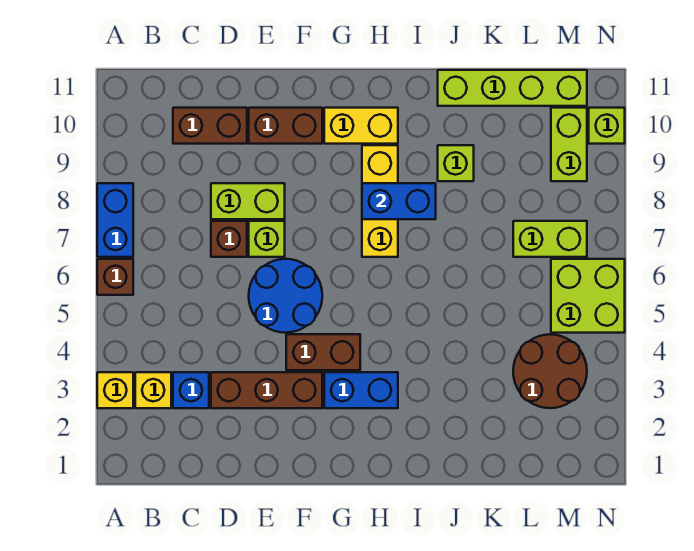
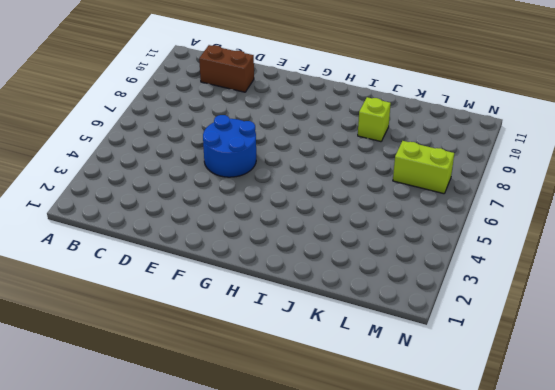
none -> yellow brick A3 level 1
none -> brown brick A6 level 1
none -> blue brick A7:A8 level 1

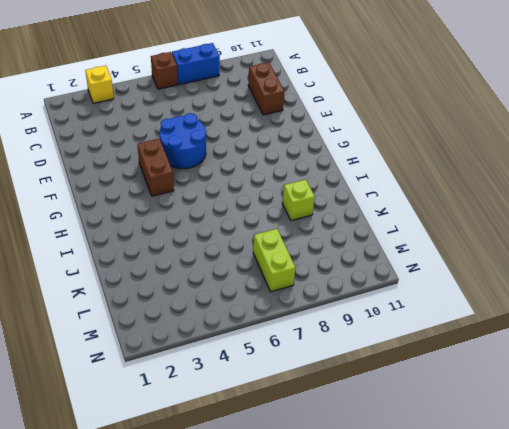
none -> yellow brick B3 level 1
none -> blue brick C3 level 1
none -> brown brick D3:F3 level 1

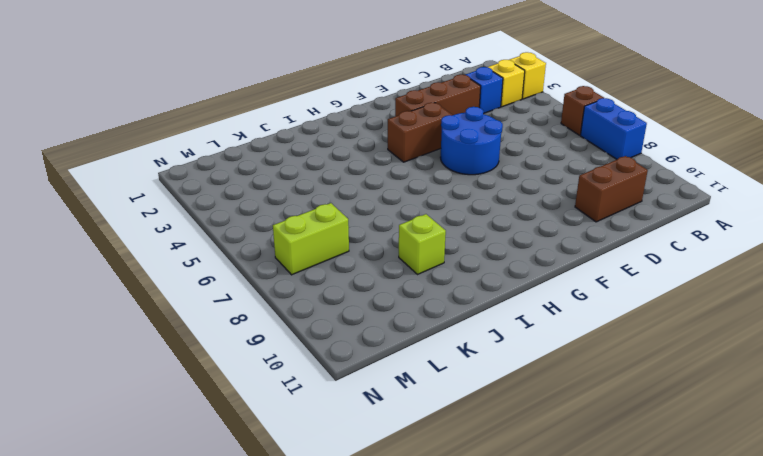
none -> brown brick D7 level 1
none -> lime brick D8:E8 level 1
none -> lime brick E7 level 1

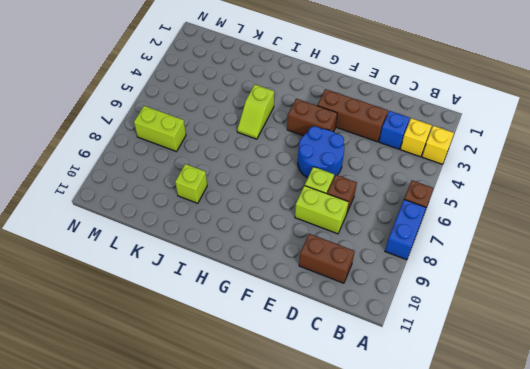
lime slope I4:I5 level 1 top 4 -> none
none -> brown brick E10:F10 level 1
none -> blue brick G3:H3 level 1
none -> yellow brick G10:H10 level 1

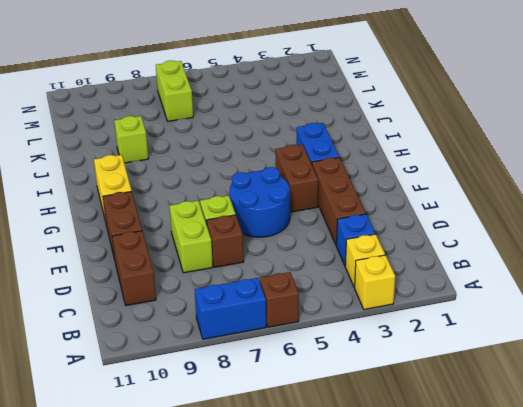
none -> yellow brick H7:H9 level 1
none -> lime brick J11:M11 level 1
none -> brown round brick L3:M4 level 1

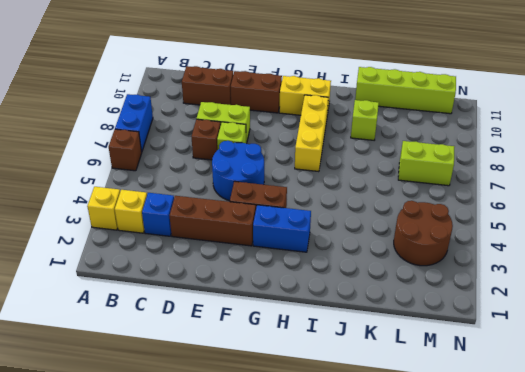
none -> lime brick M5:N6 level 1
none -> lime brick M9:M10 level 1
none -> lime brick N10 level 1

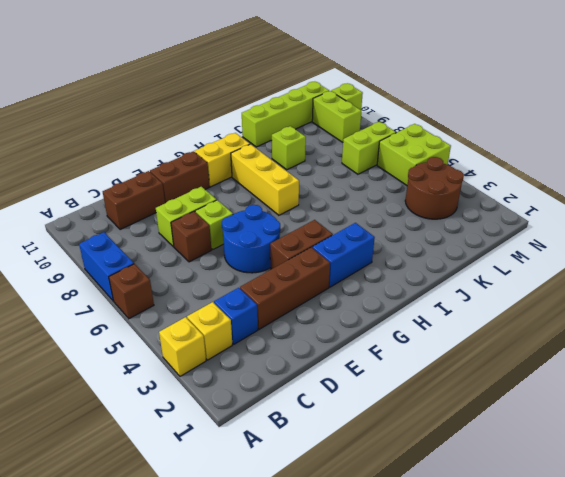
none -> blue brick H8:I8 level 2

